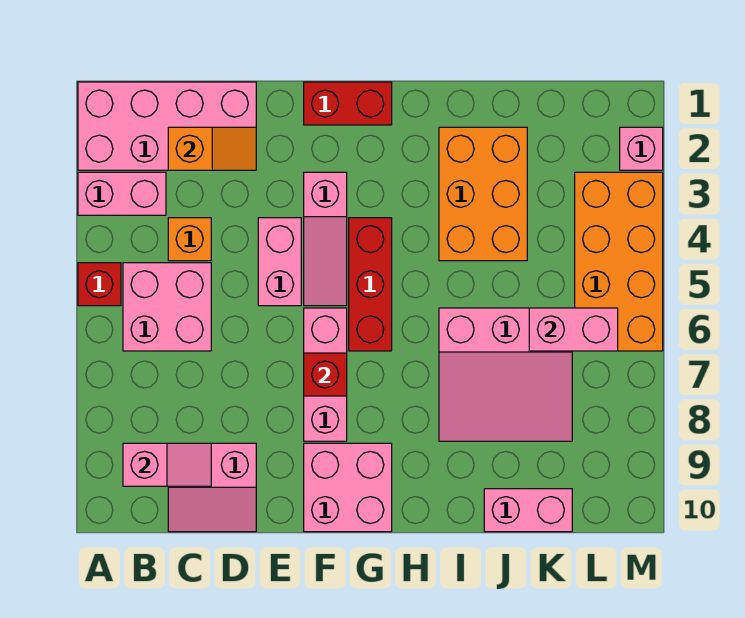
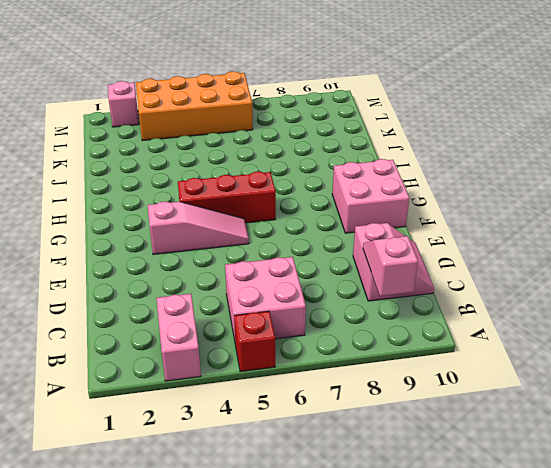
none -> pink brick A1:D2 level 1
none -> orange brick C4 level 1
none -> pink brick E4:E5 level 1

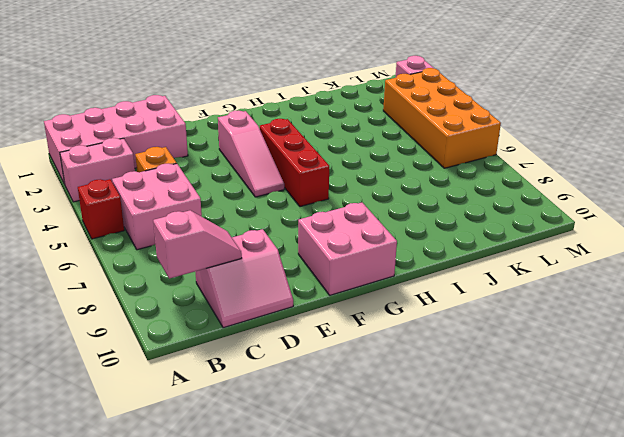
none -> pink brick E4:E5 level 1
none -> red brick F1:G1 level 1
none -> pink brick F6:F8 level 1

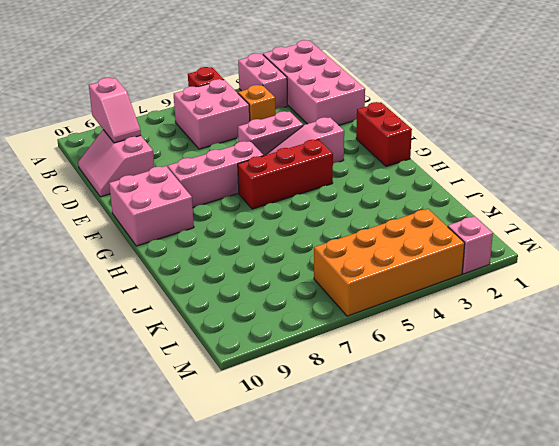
none -> orange brick I2:J4 level 1
none -> pink slope I6:K8 level 1 top 6
none -> pink brick J10:K10 level 1

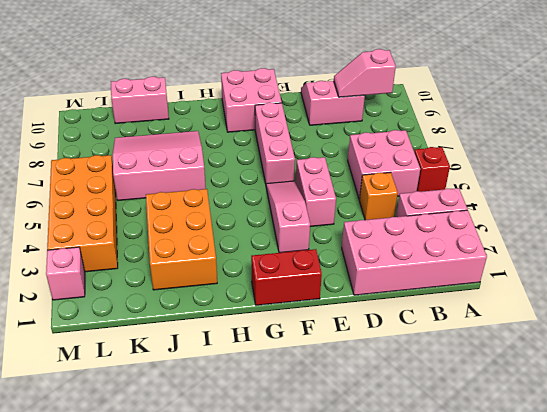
none -> red brick G4:G6 level 1
none -> orange slope C2:D2 level 2 top C
none -> red brick F7 level 2

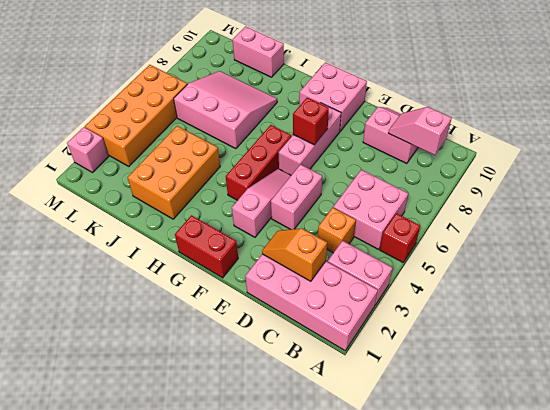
none -> pink brick K6:L6 level 2

